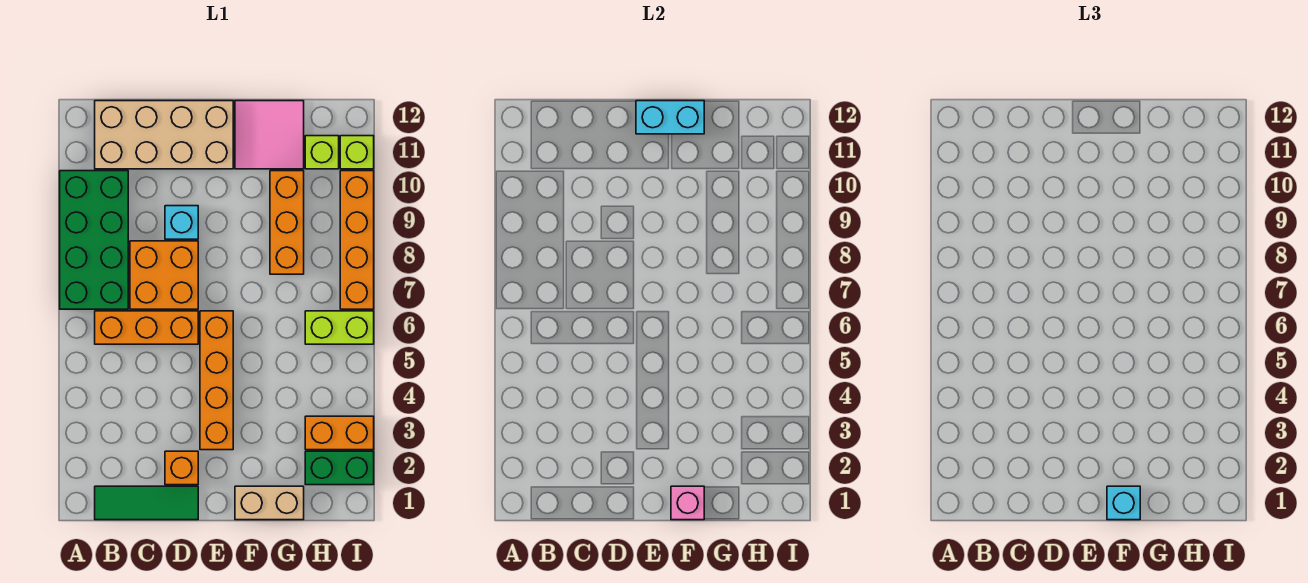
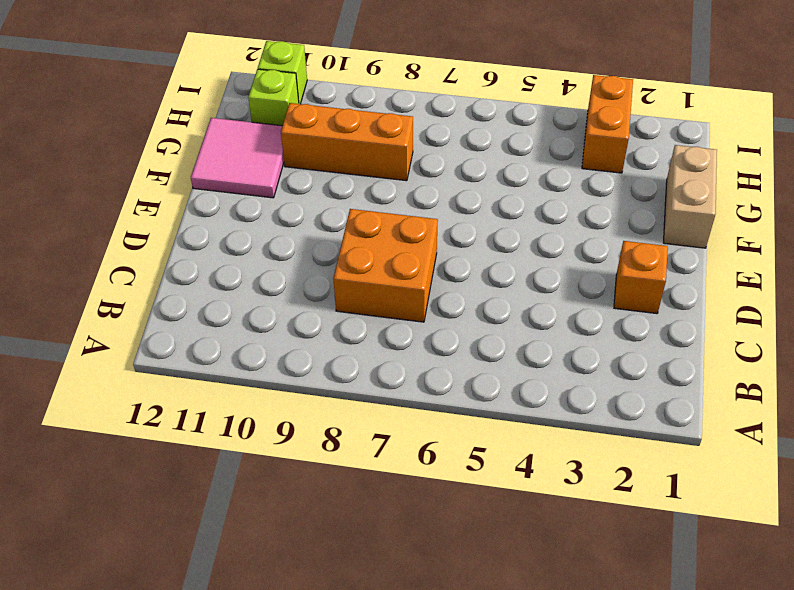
none -> green brick A7:B10 level 1
none -> green tile B1:D1 level 1
none -> orange brick B6:D6 level 1

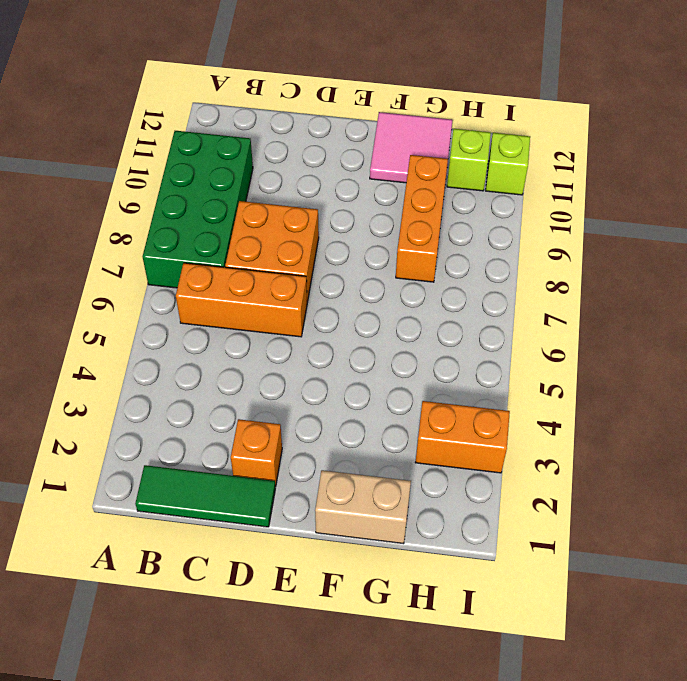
none -> tan brick B11:E12 level 1
none -> cyan brick D9 level 1
none -> orange brick E3:E6 level 1

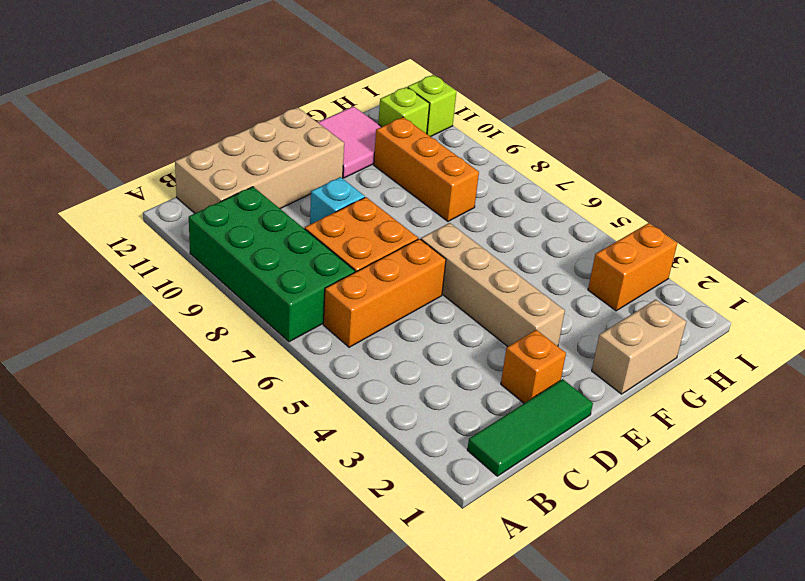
tan brick E3:E6 level 1 -> orange brick E3:E6 level 1
none -> green brick H2:I2 level 1
none -> lime brick H6:I6 level 1
none -> orange brick I7:I10 level 1

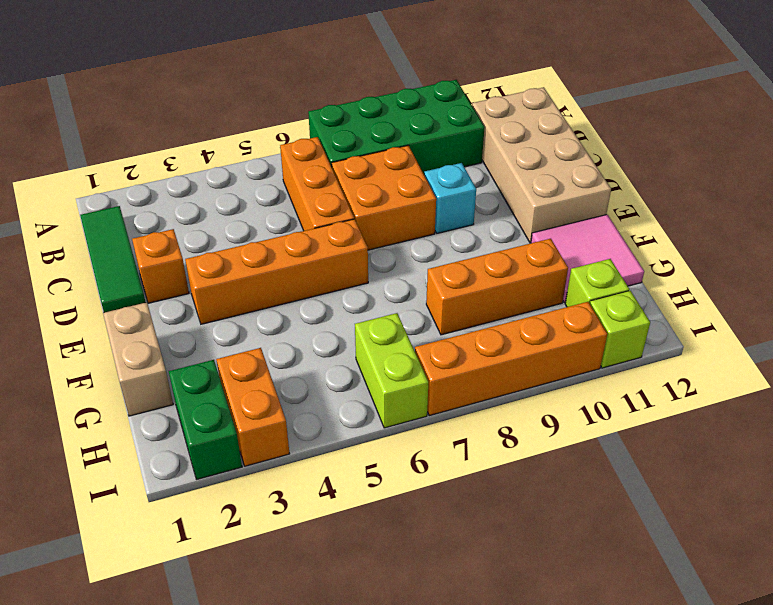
none -> cyan brick E12:F12 level 2
none -> pink brick F1 level 2
none -> cyan brick F1 level 3

